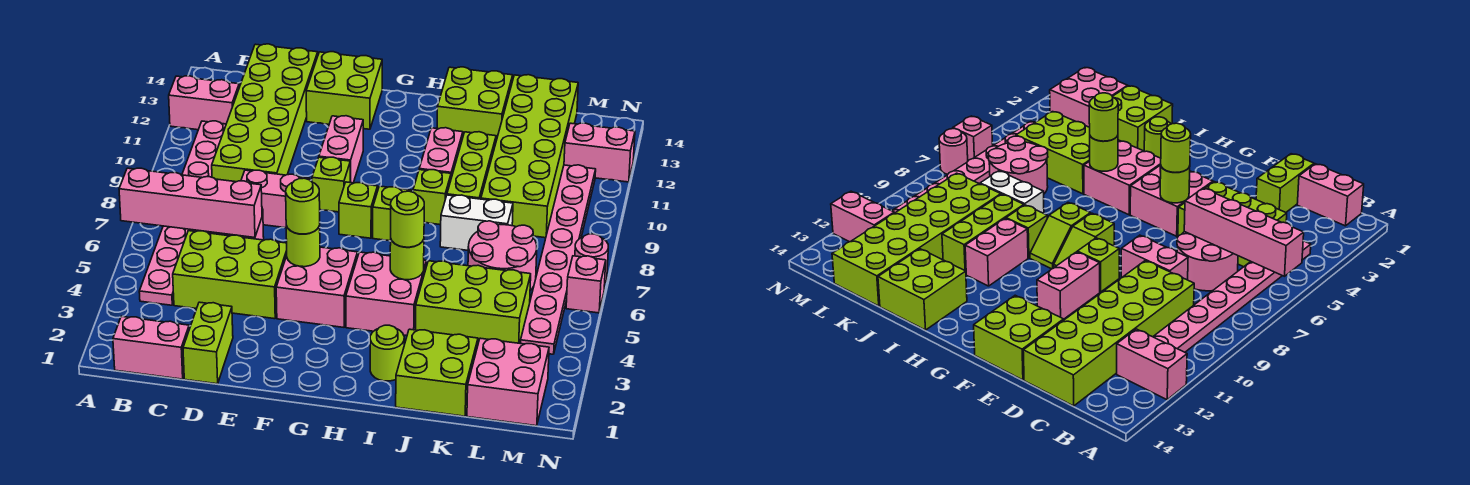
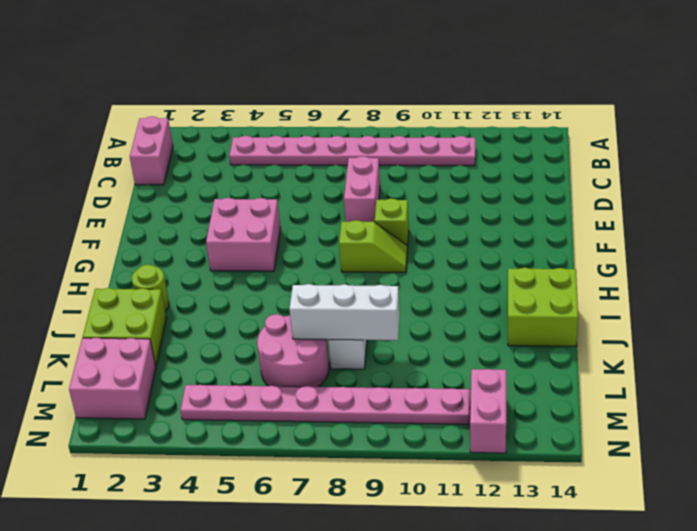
white brick K7:K9 level 2 -> none
none -> pink brick A12:B12 level 1
none -> lime brick C4:E5 level 1
none -> pink round brick C6:D7 level 1
none -> lime brick C9:D14 level 1

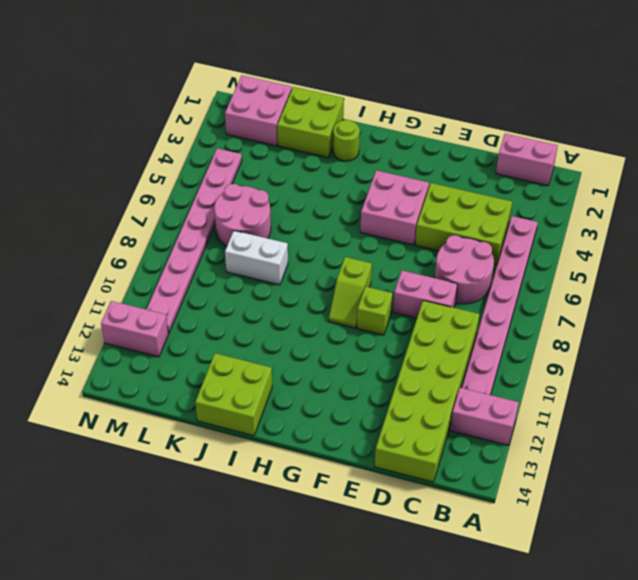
none -> lime brick D1:D2 level 1
none -> lime brick E13:F14 level 1
none -> pink brick F10:F11 level 1
none -> pink brick H4:I5 level 1

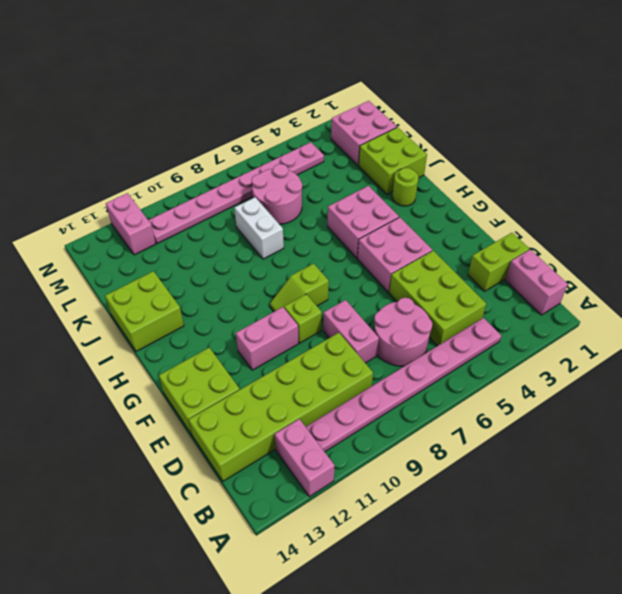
none -> lime slope H8:H9 level 1 top 8
none -> lime brick I9 level 1
none -> pink brick I10:I11 level 1
none -> lime brick J4:L5 level 1

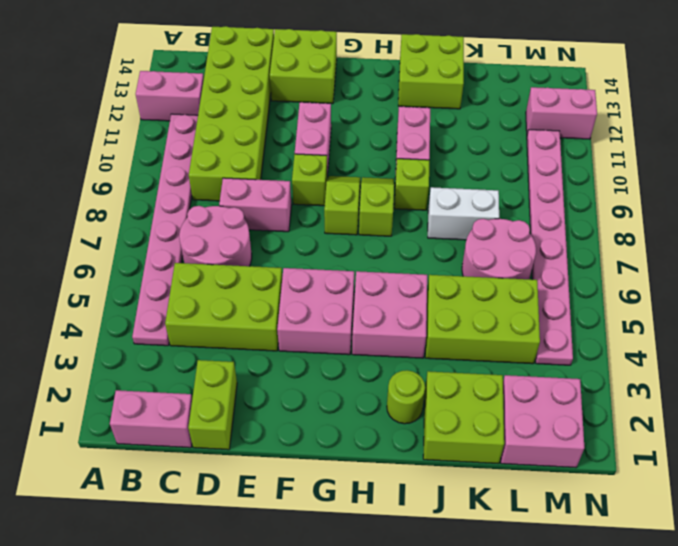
none -> lime brick J9:J11 level 1
none -> lime brick K9:L14 level 1
none -> pink brick N6 level 1
none -> pink round brick N7 level 1

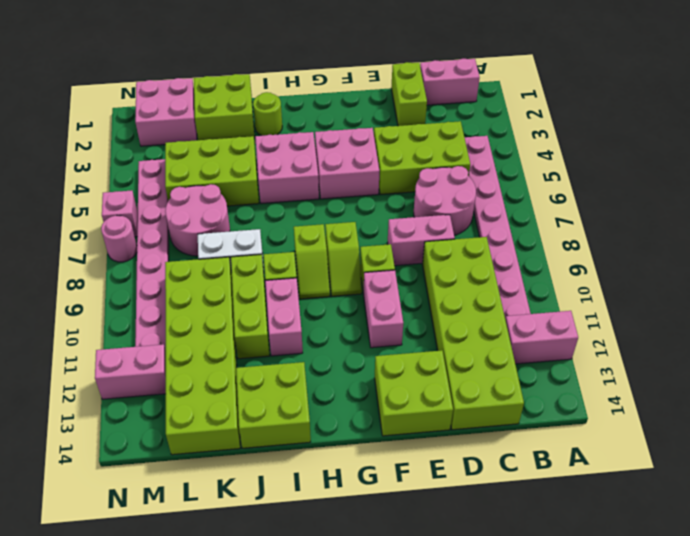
none -> pink brick A6:D6 level 2
none -> lime round brick F5 level 2
none -> lime round brick I5 level 2
none -> lime round brick F5 level 3

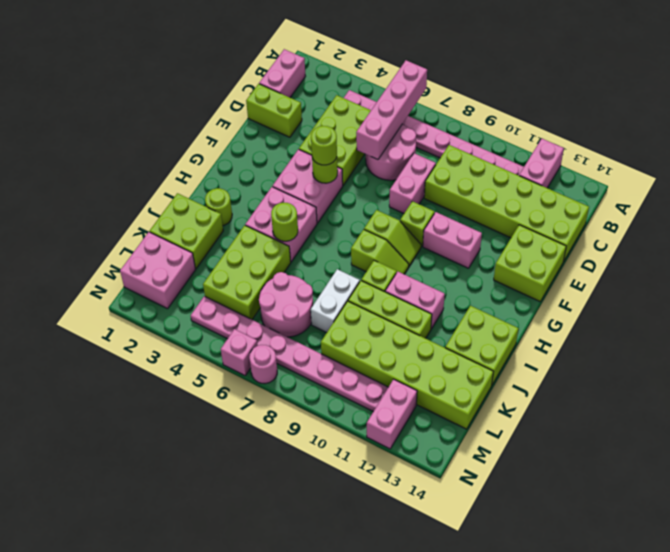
none -> lime round brick I5 level 3

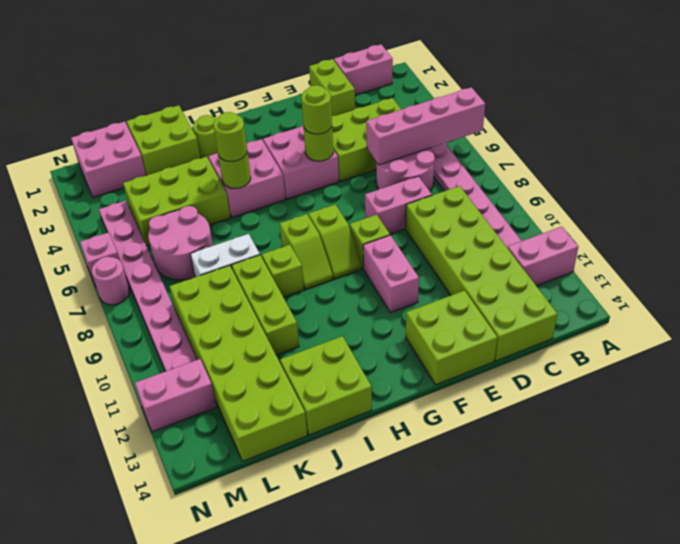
none -> pink brick I10:I11 level 1

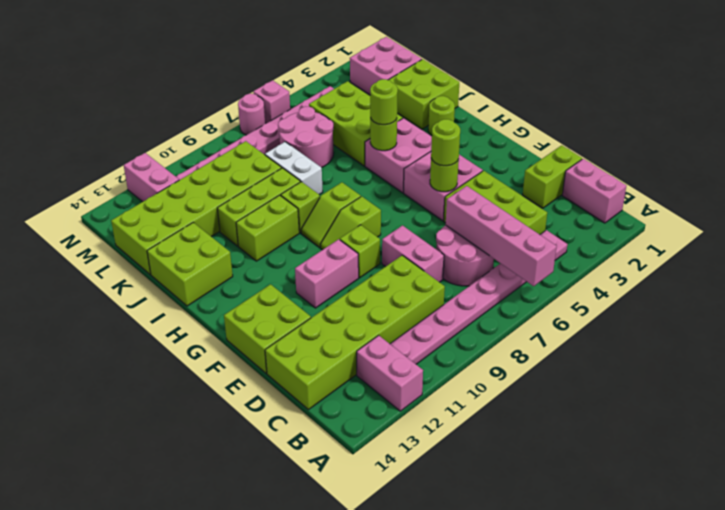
lime brick I10:I11 level 1 -> pink brick I10:I11 level 1

